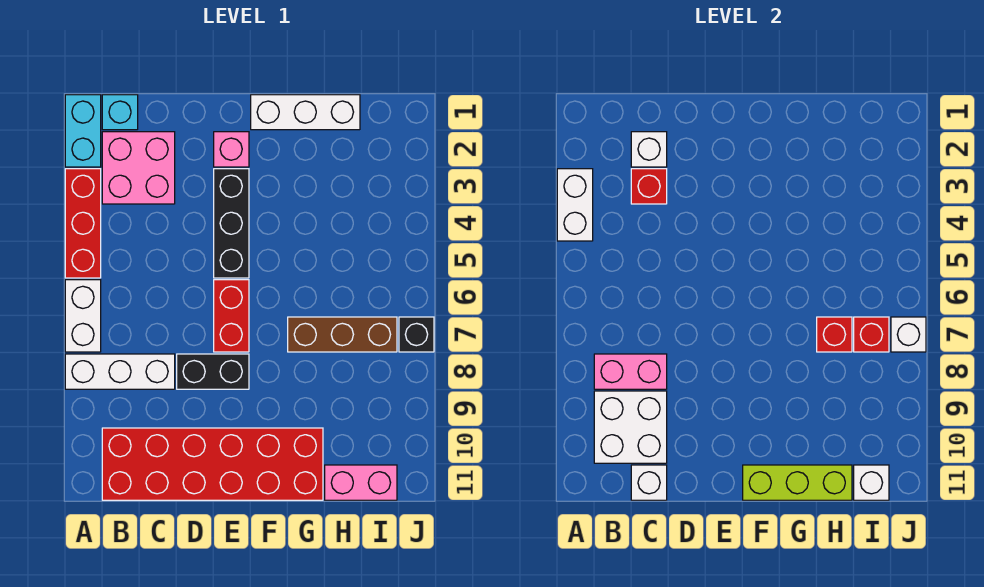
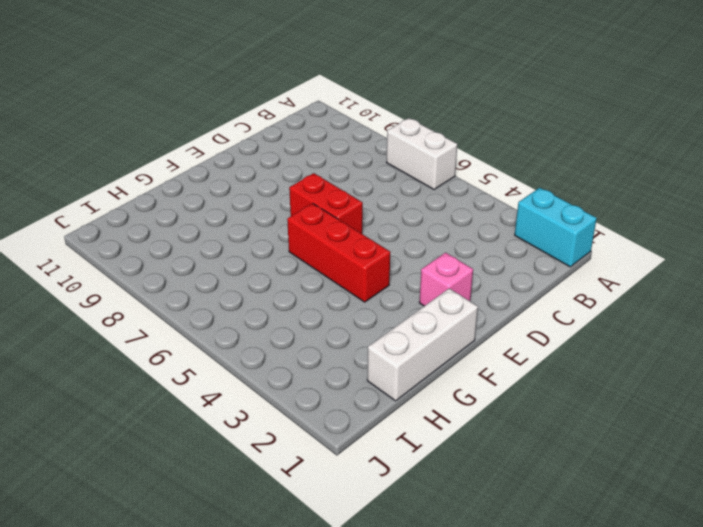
red brick F4:F6 level 1 -> red brick A3:A5 level 1
none -> white brick A8:C8 level 1
none -> cyan brick B1 level 1
none -> pink brick B2:C3 level 1

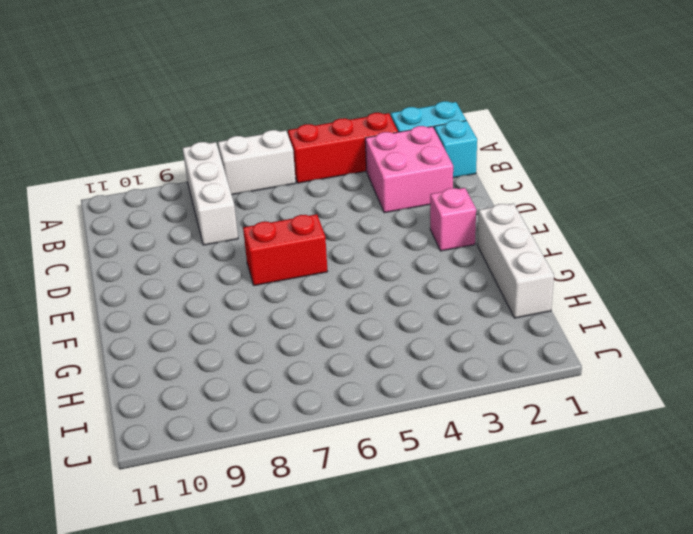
none -> red brick B10:G11 level 1
none -> black brick D8:E8 level 1
none -> black brick E3:E5 level 1

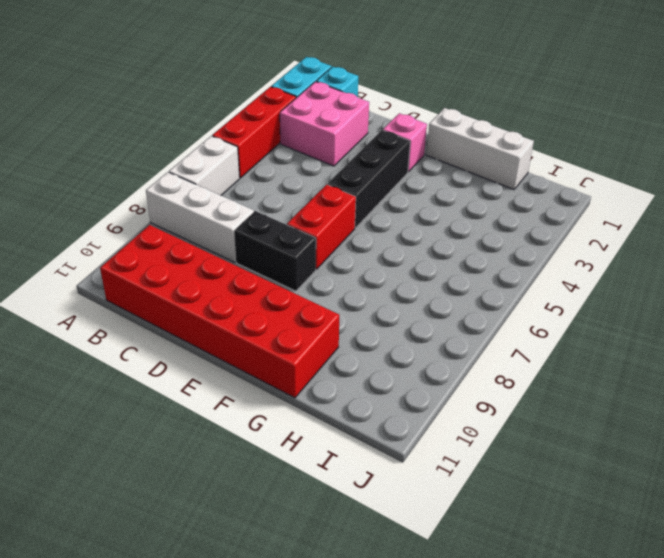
none -> brown brick G7:I7 level 1
none -> pink brick H11:I11 level 1
none -> black brick J7 level 1

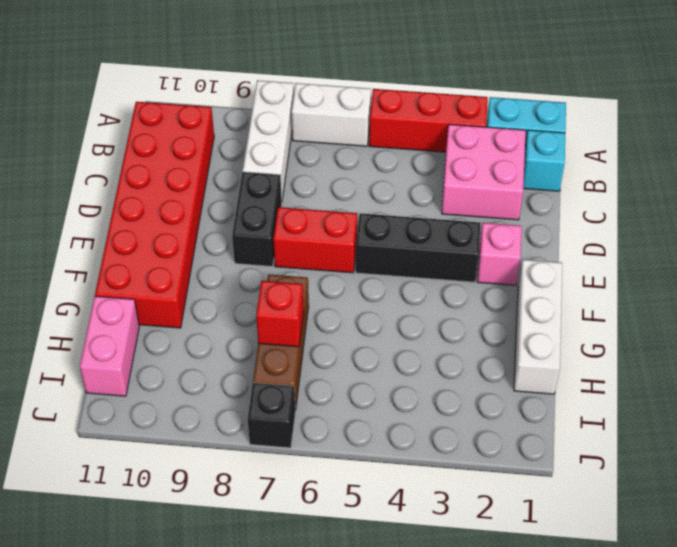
none -> white brick A3:A4 level 2
none -> pink brick B8:C8 level 2
none -> white brick B9:C10 level 2

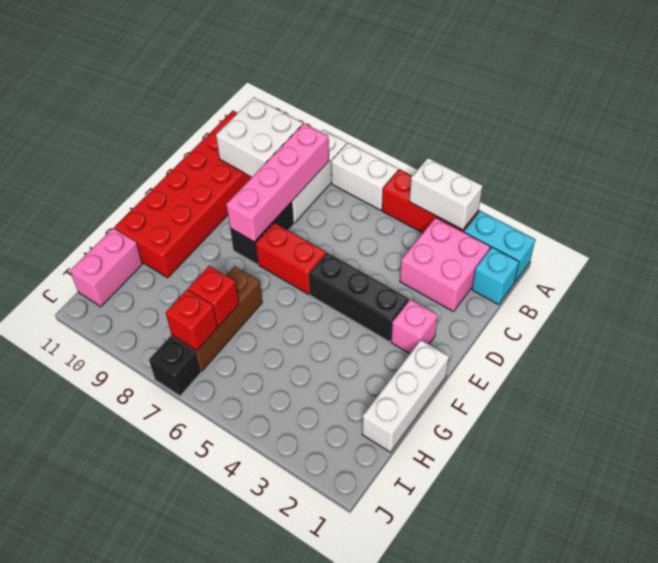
pink brick B8:E8 level 2 -> pink brick B8:C8 level 2
none -> white brick C2 level 2
none -> red brick C3 level 2
none -> white brick C11 level 2

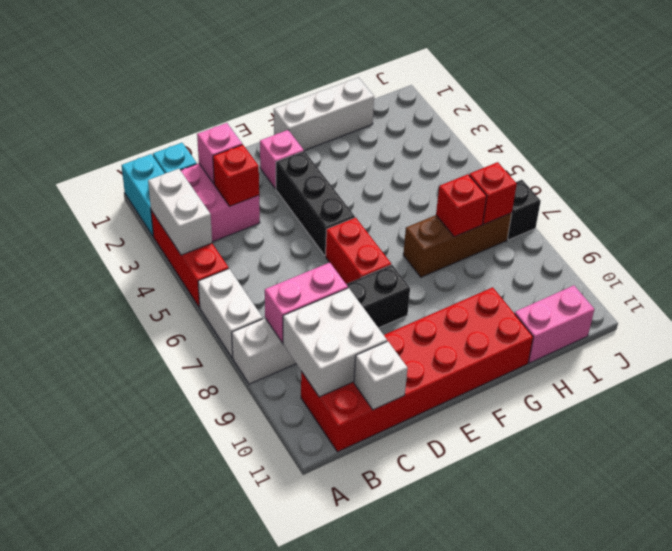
pink brick C2 level 2 -> white brick C2 level 2
none -> lime brick F11:H11 level 2
none -> white brick I11 level 2
none -> white brick J7 level 2

